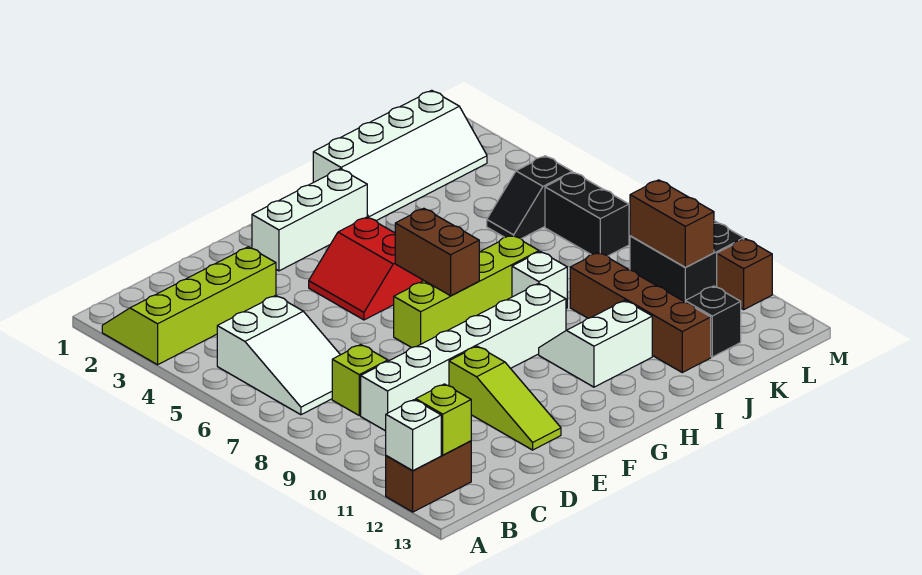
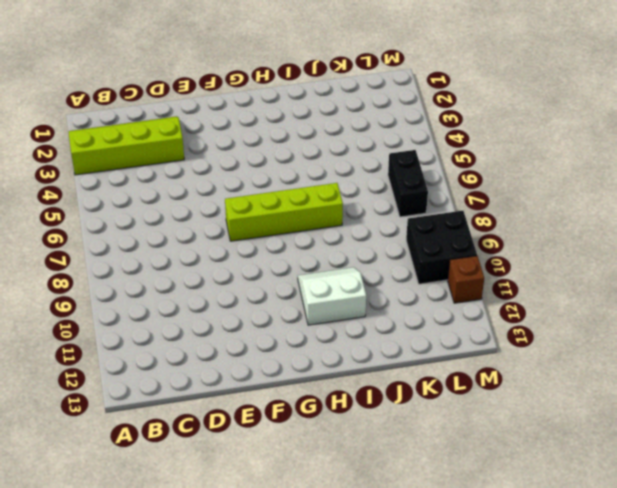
none -> brown brick A12:B12 level 1
none -> white slope B5:C7 level 1 top 5
none -> lime brick C8 level 1

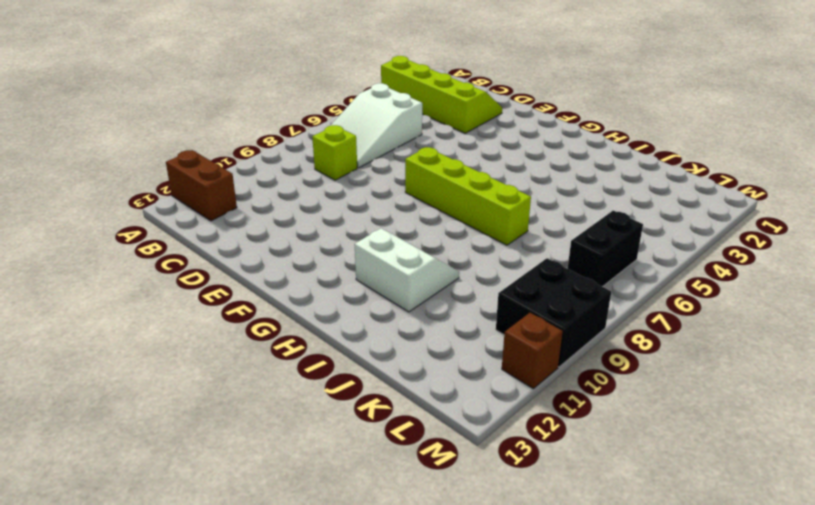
none -> white brick C9:H9 level 1
none -> lime slope E10:E12 level 1 top 10
none -> white brick F2:H2 level 1

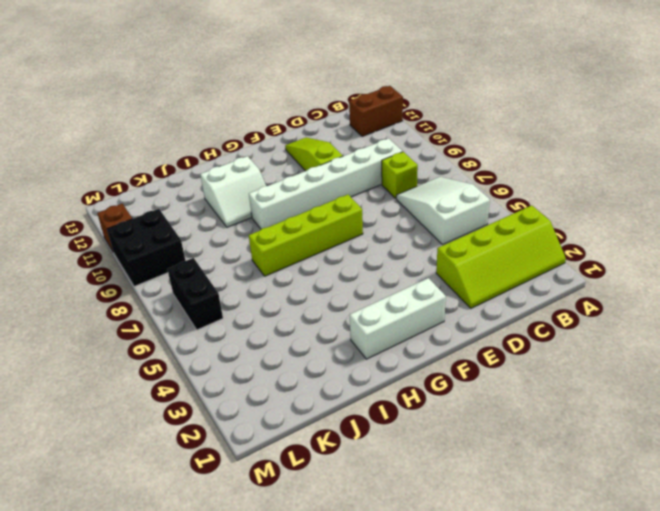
none -> red slope F4:G5 level 1 top G
none -> white slope I1:L2 level 1 top 1
none -> white brick I8 level 1

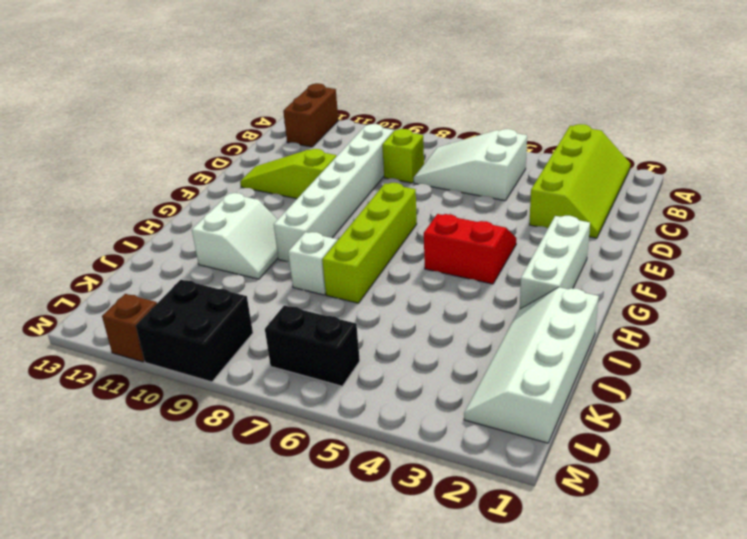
none -> brown brick J9:J12 level 1
none -> black slope K5:L5 level 1 top L
none -> black brick K12 level 1

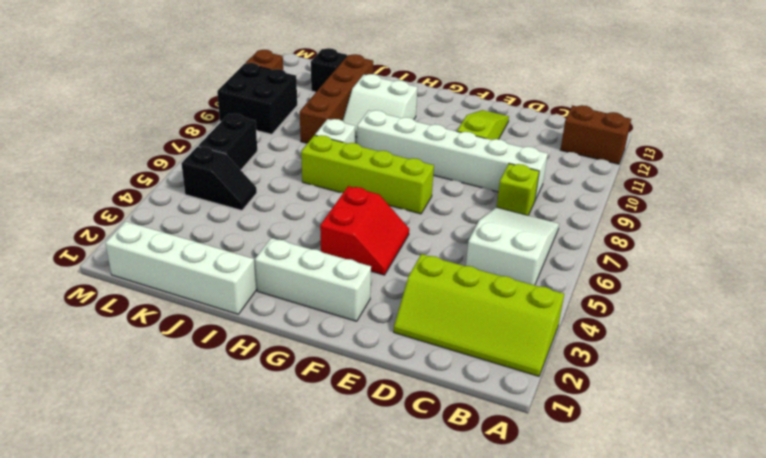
none -> white brick A12 level 2
none -> lime brick B12 level 2
none -> brown brick G6:G7 level 2

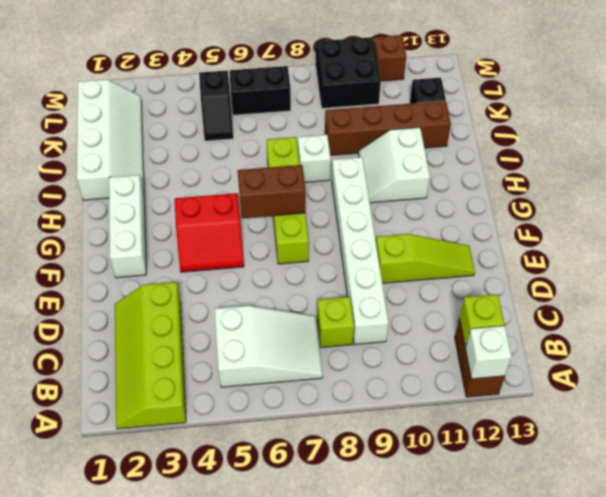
none -> brown brick L9:L10 level 2

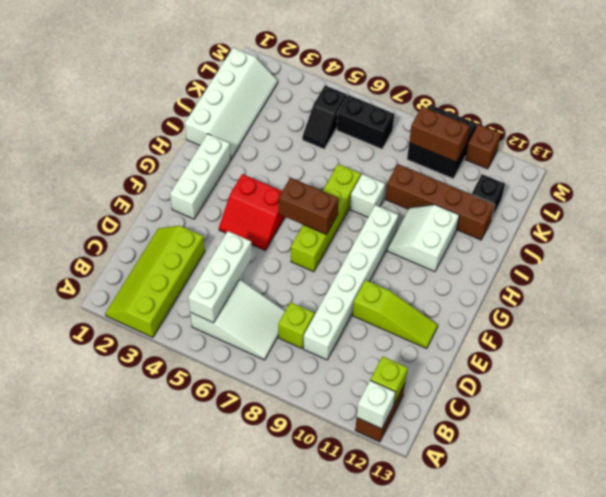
white brick B5:D5 level 2 -> none

